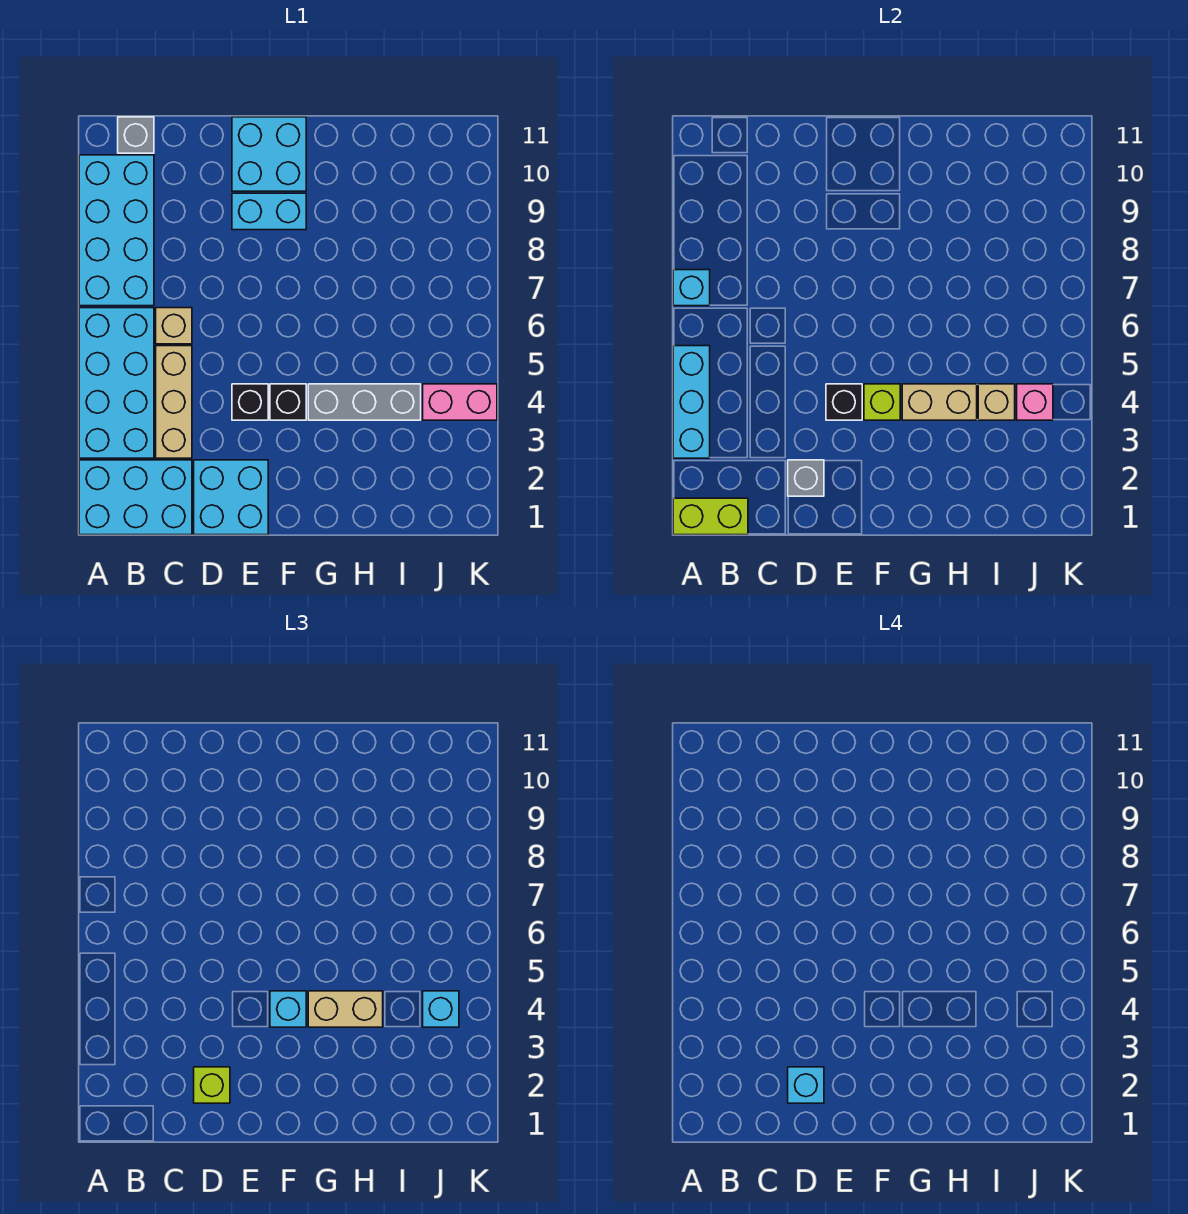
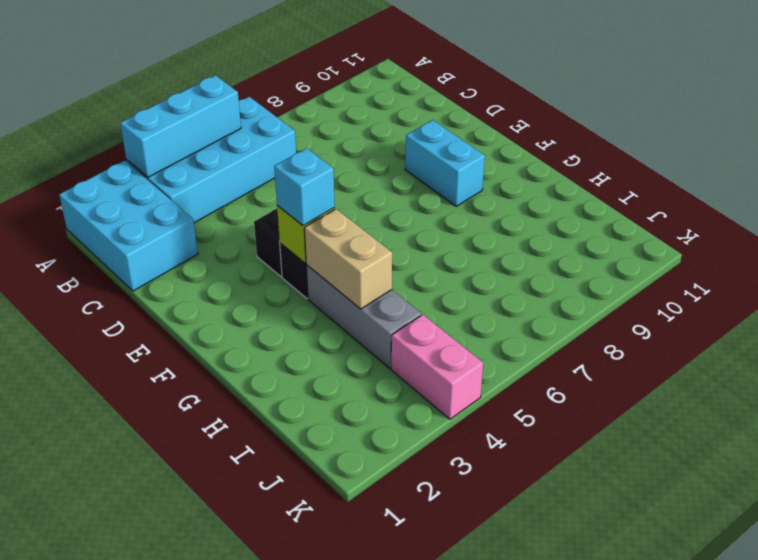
none -> cyan brick A7:B10 level 1
none -> grey brick B11 level 1
none -> tan brick C3:C5 level 1

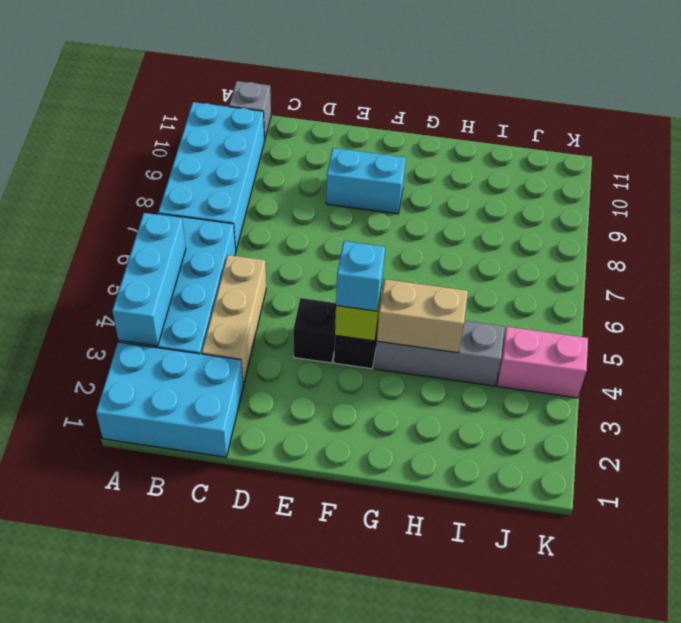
none -> tan brick C6 level 1
none -> cyan brick D1:E2 level 1
none -> cyan brick E10:F11 level 1

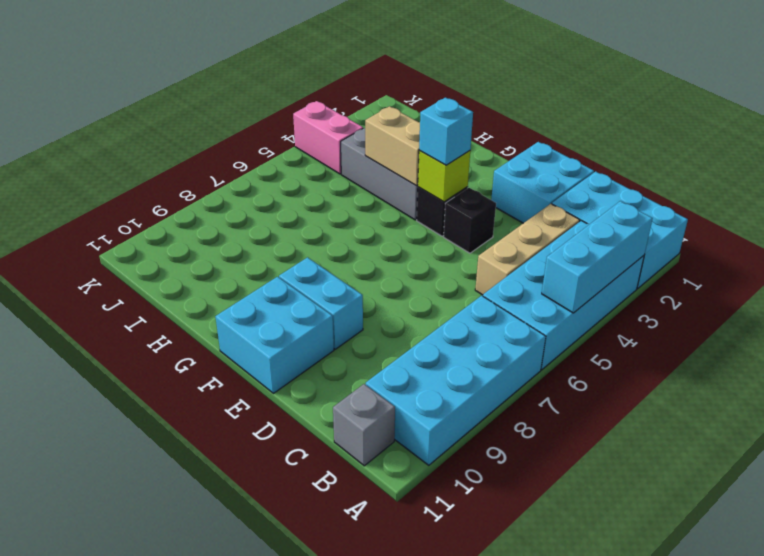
none -> tan brick C6 level 1
none -> lime brick A1:B1 level 2
none -> cyan brick A7 level 2

